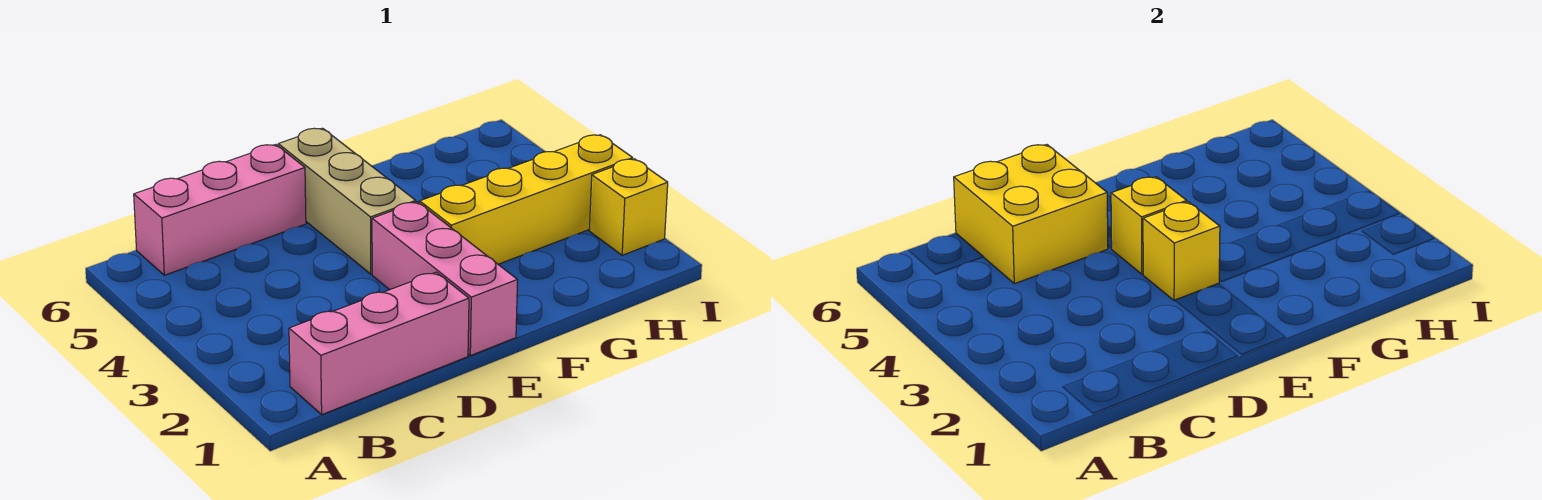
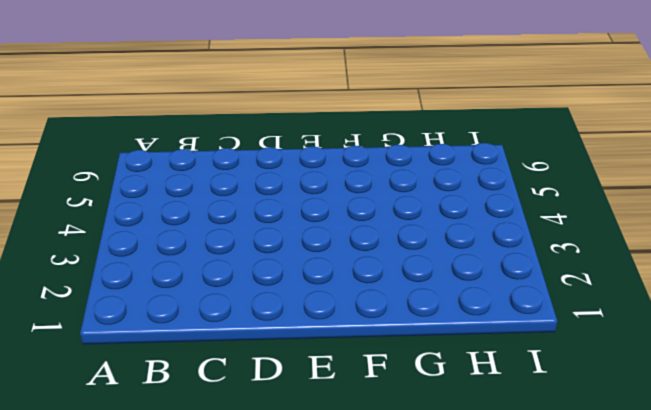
none -> pink brick B1:D1 level 1
none -> pink brick B6:D6 level 1

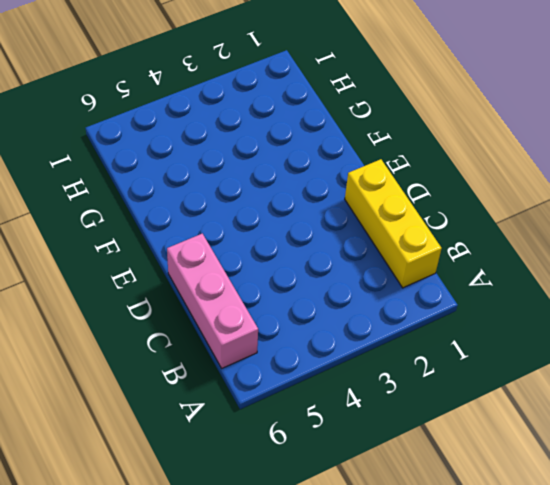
yellow brick B1:D1 level 1 -> pink brick B1:D1 level 1
none -> pink brick E1:E3 level 1
none -> tan brick E4:E6 level 1

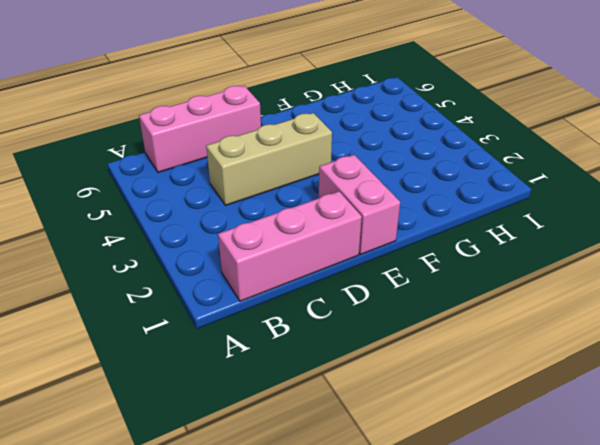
tan brick C4:E4 level 1 -> tan brick E4:E6 level 1
pink brick E1:E2 level 1 -> pink brick E1:E3 level 1
none -> yellow brick F3:I3 level 1
none -> yellow brick I2 level 1

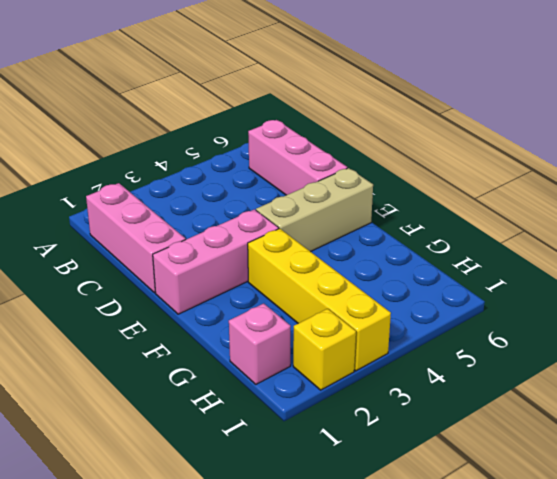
pink brick H1 level 1 -> none
none -> yellow brick C5:D6 level 2
none -> yellow brick E3 level 2

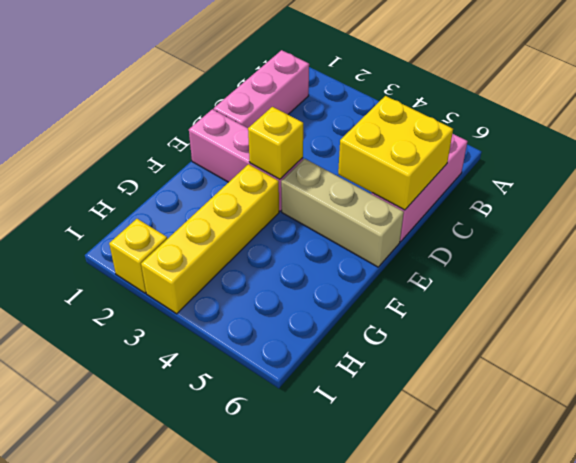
none -> yellow brick E4 level 2

